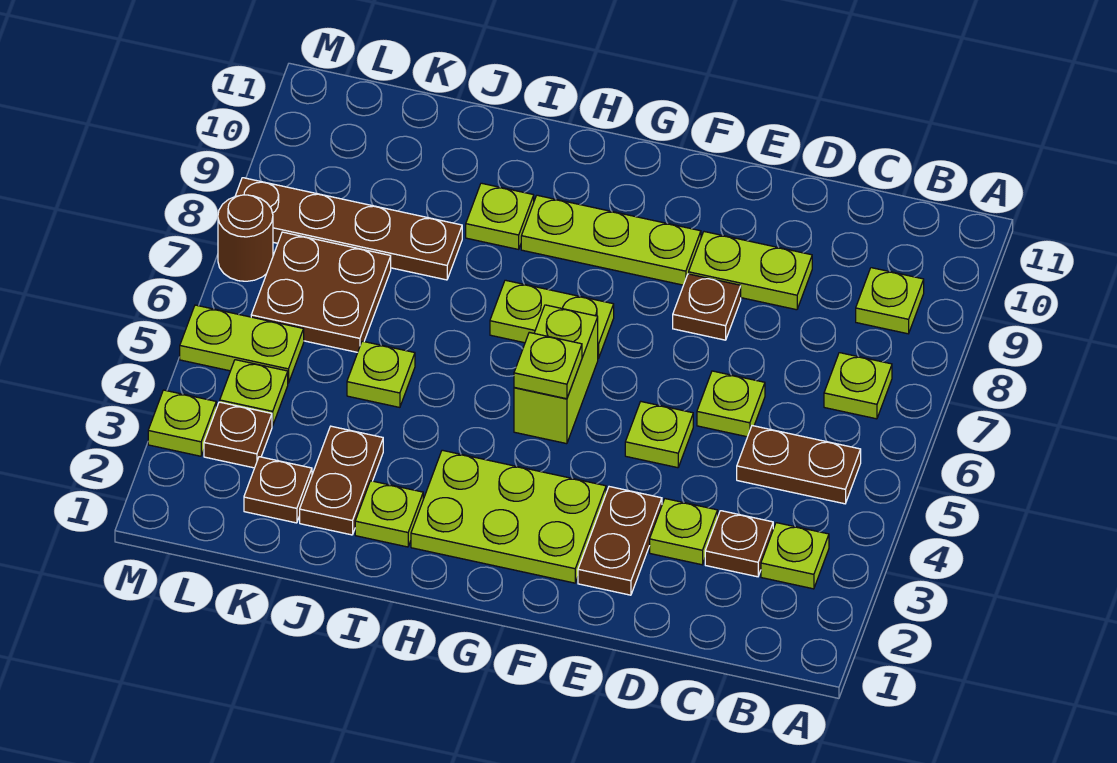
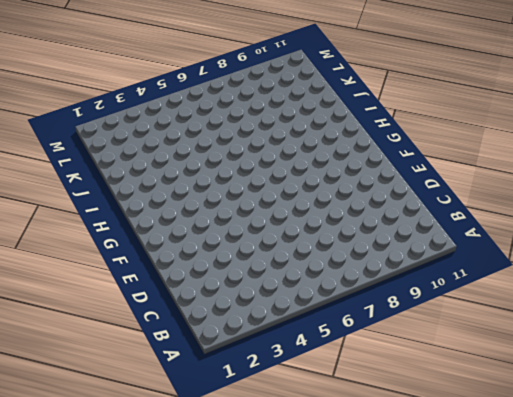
none -> lime plate B3 level 1
none -> brown plate B5:C5 level 1
none -> lime plate B7 level 1

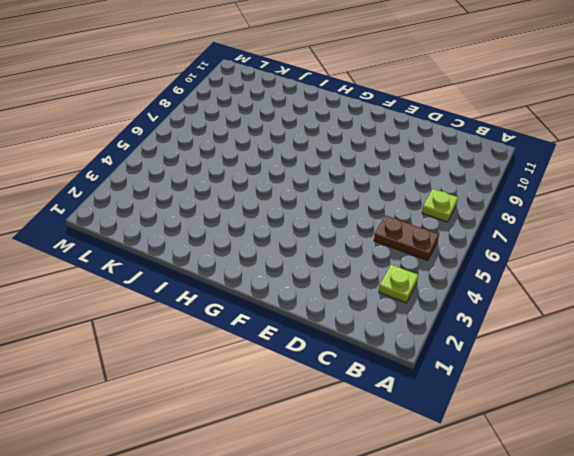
none -> lime plate B9 level 1
none -> brown plate C3 level 1
none -> lime plate D3 level 1

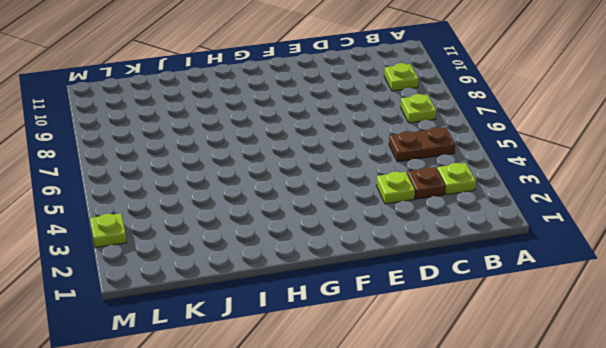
none -> lime plate D6 level 1
none -> lime plate D9:E9 level 1
none -> brown plate E2:E3 level 1

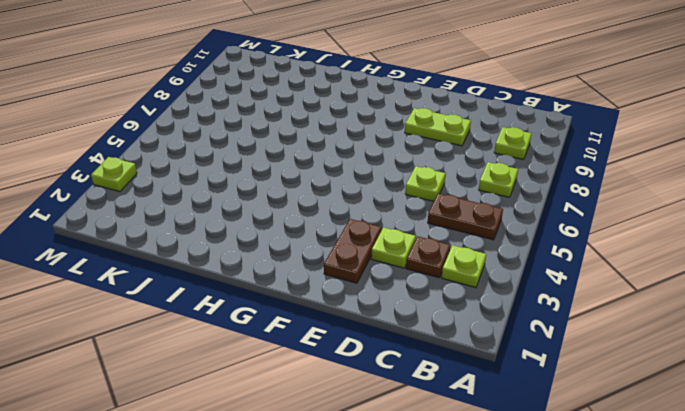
none -> lime plate E5 level 1
none -> brown plate E8 level 1
none -> lime plate F2:H3 level 1

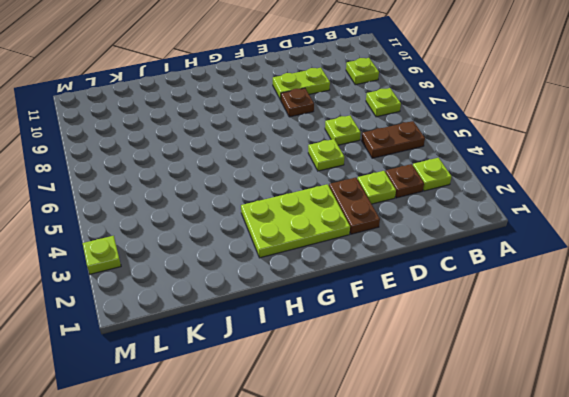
none -> lime plate F9:H9 level 1
none -> lime brick G5:G6 level 1
none -> lime plate G7:H7 level 1

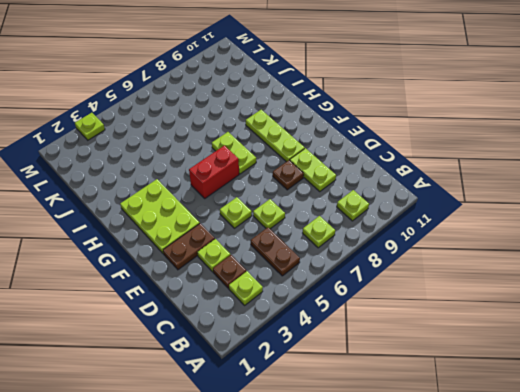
red brick G5:G6 level 1 -> lime brick G5:G6 level 1
none -> lime plate I2 level 1
none -> lime plate I9 level 1
none -> brown plate J2:J3 level 1

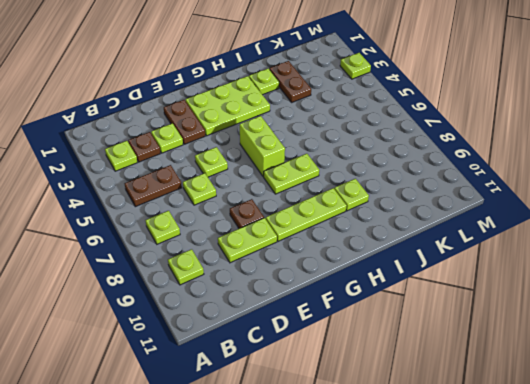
none -> lime plate J5 level 1
none -> brown plate J8:M8 level 1
none -> brown plate K2 level 1

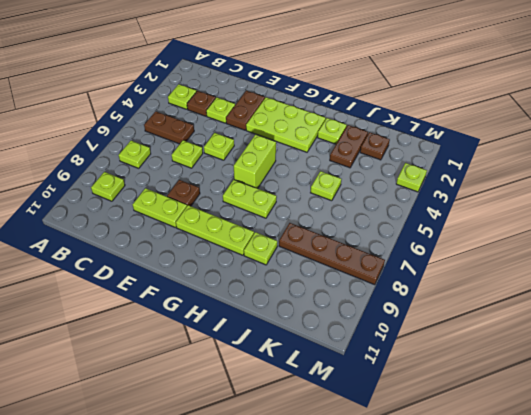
none -> brown plate K6:L7 level 1
none -> brown plate L3 level 1
none -> lime plate L4 level 1

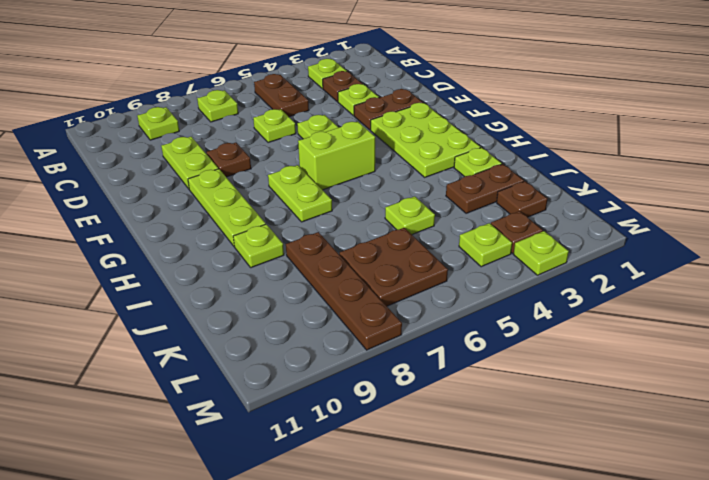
none -> lime plate L5:M5 level 1
none -> brown round brick M7 level 1
none -> lime plate G5 level 2

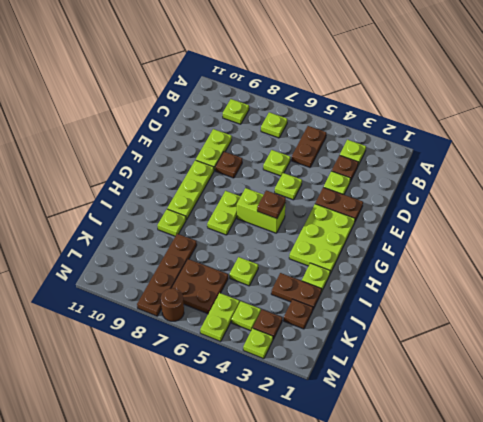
brown plate G5 level 2 -> lime plate G5 level 2

